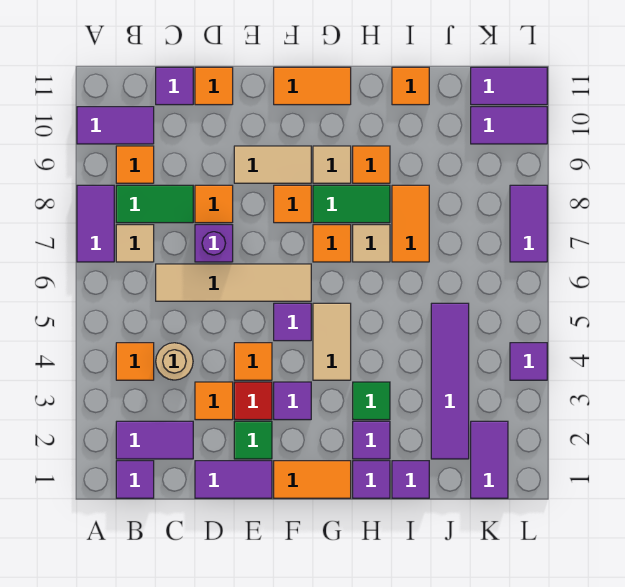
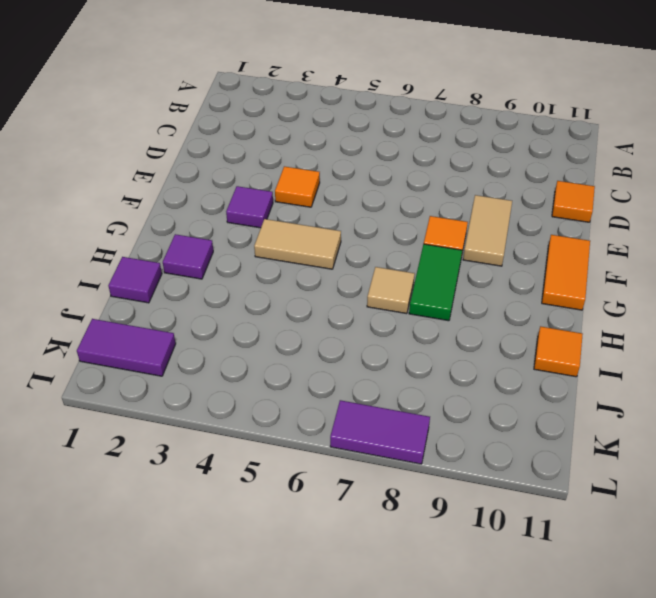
none -> purple tile A7:A8 level 1
none -> purple tile A10:B10 level 1
none -> purple tile B1 level 1
none -> purple tile B2:C2 level 1

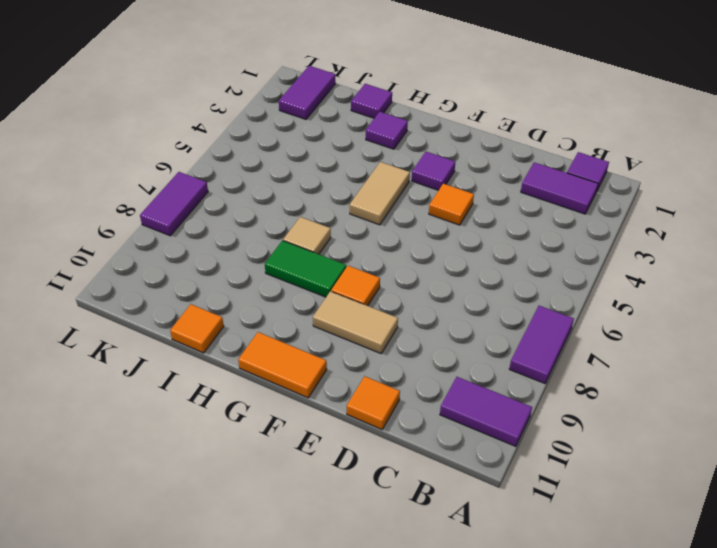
none -> orange tile B4 level 1
none -> tan tile B7 level 1
none -> green tile B8:C8 level 1
none -> orange tile B9 level 1

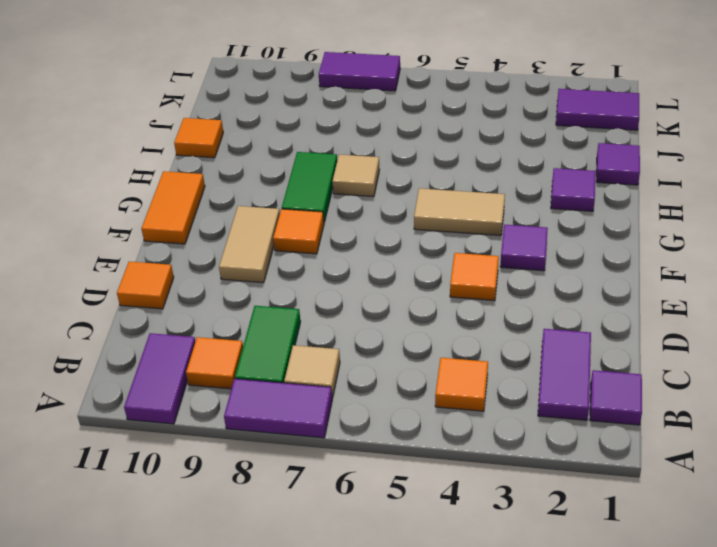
none -> tan round brick C4 level 1
none -> tan tile C6:F6 level 1
none -> purple tile C11 level 1
none -> purple tile D1:E1 level 1

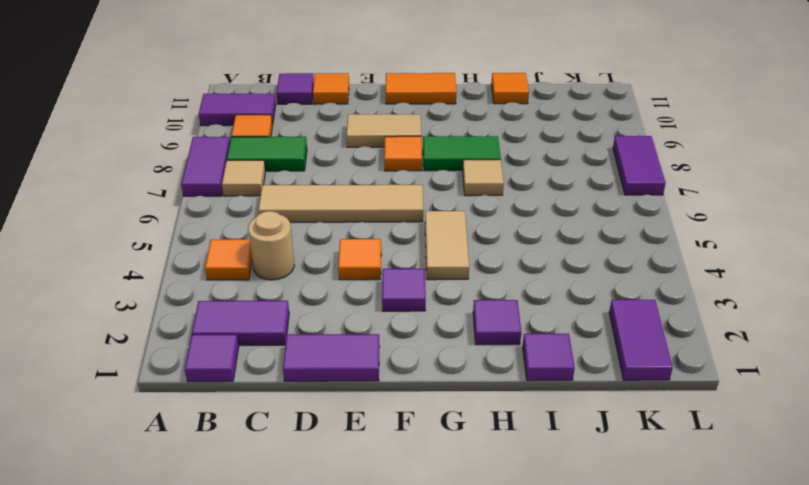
none -> orange tile D3 level 1
none -> purple brick D7 level 1
none -> orange tile D8 level 1
none -> green tile E2 level 1

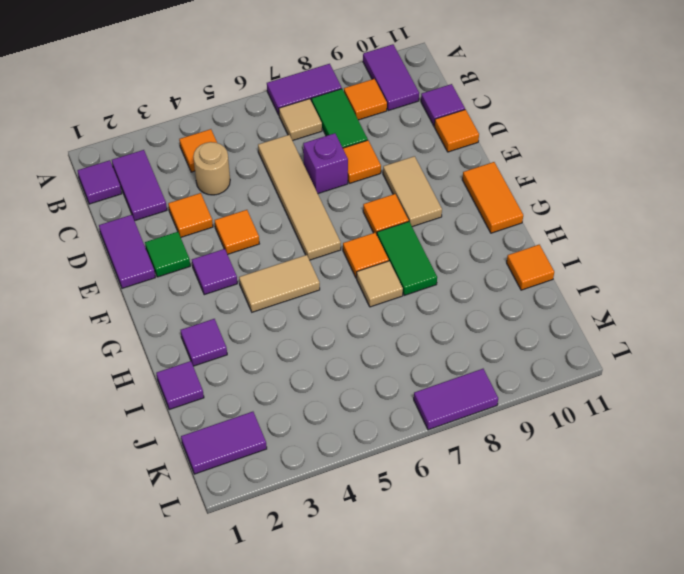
none -> red tile E3 level 1
none -> orange tile F1:G1 level 1
none -> purple tile F5 level 1
none -> tan tile G9 level 1

